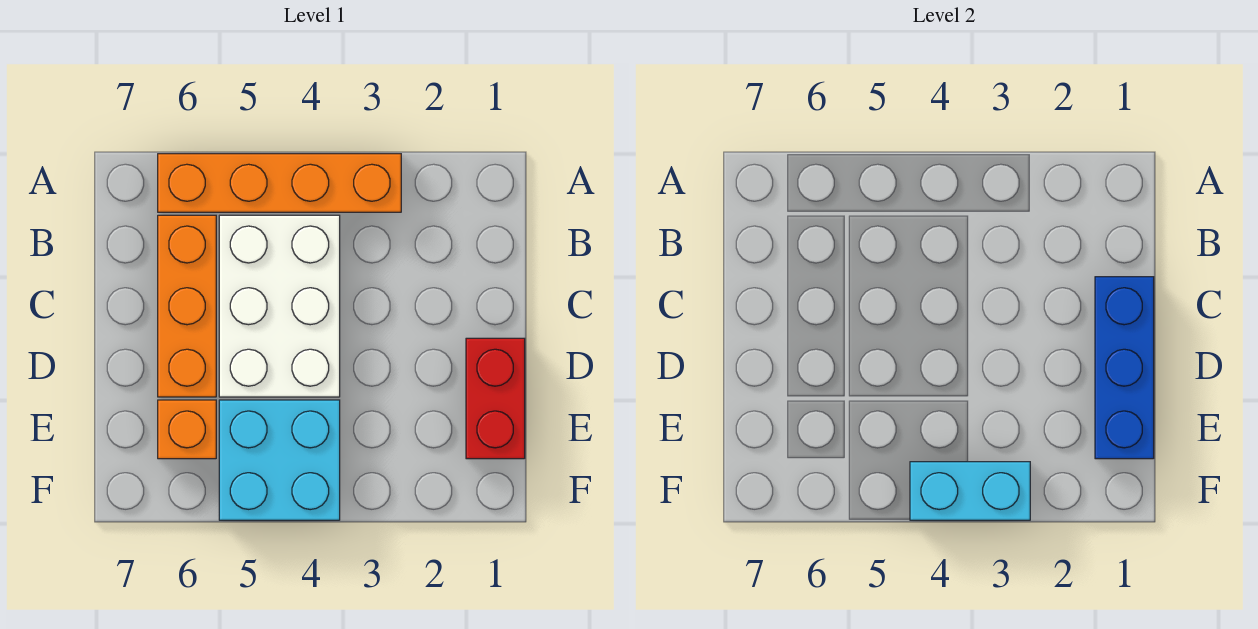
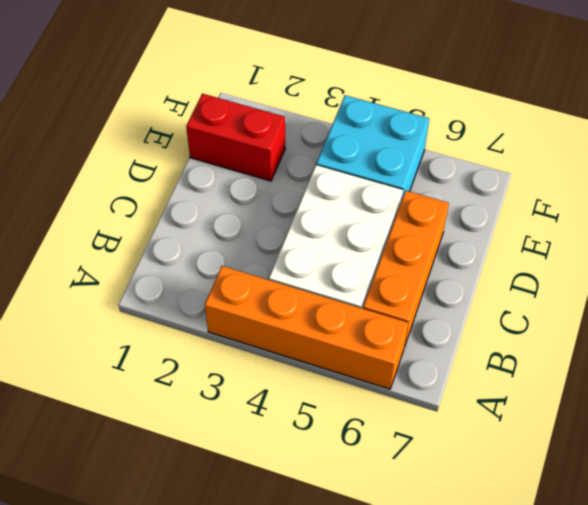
red brick E1:E2 level 1 -> red brick D1:E1 level 1
none -> orange brick E6 level 1
none -> blue brick C1:E1 level 2

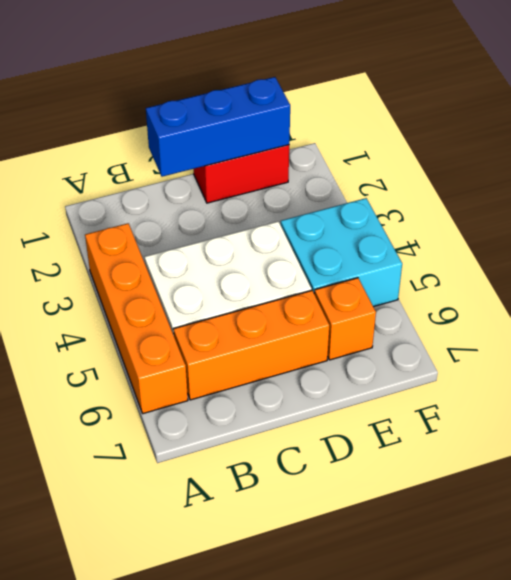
none -> cyan brick F3:F4 level 2

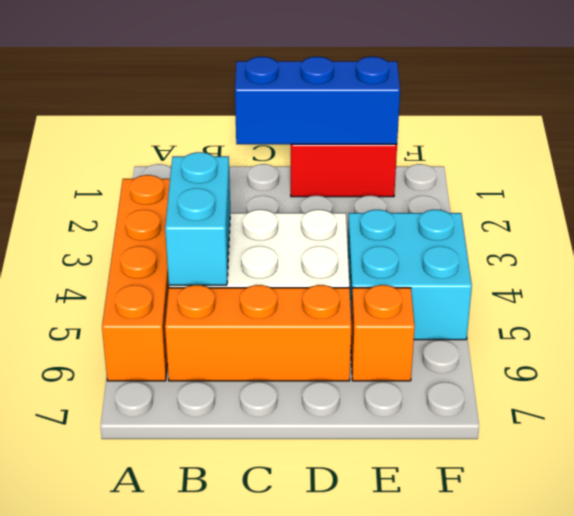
cyan brick B4:B5 level 2 -> cyan brick F3:F4 level 2

